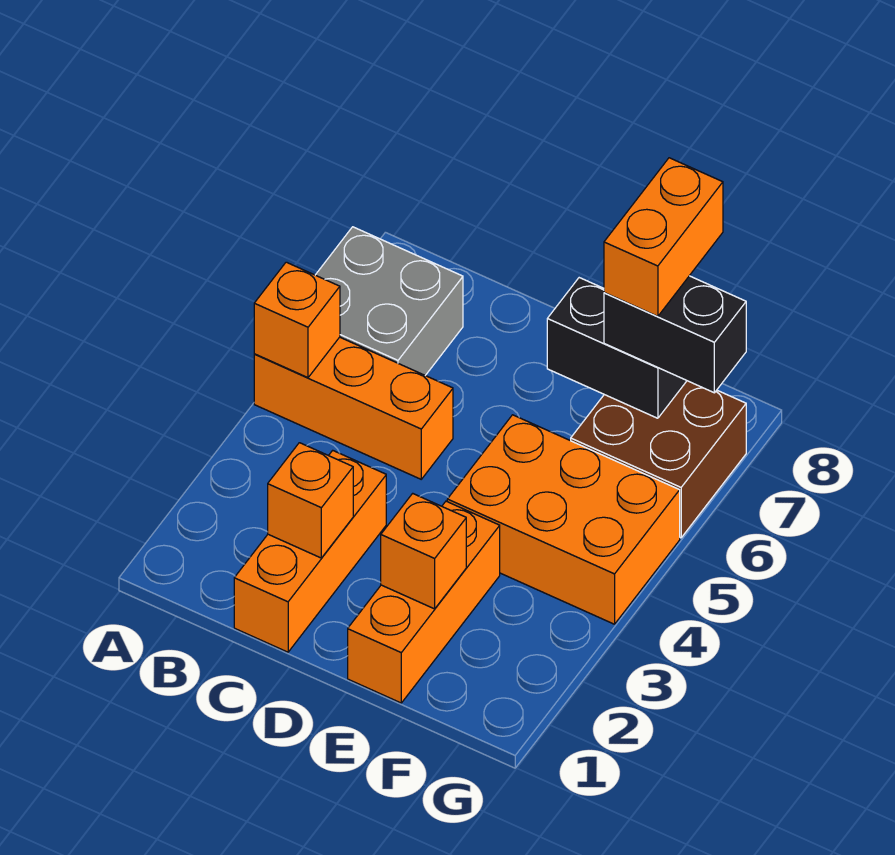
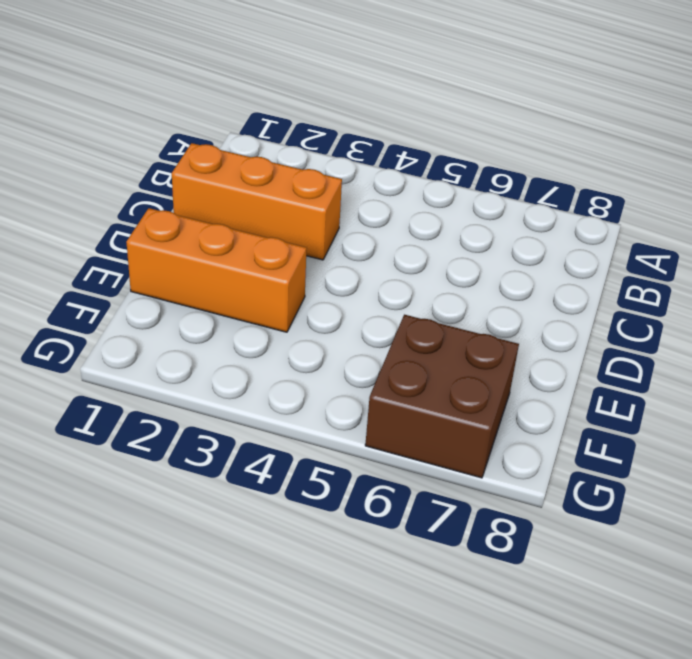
none -> orange brick A5:C5 level 1
none -> grey brick A6:B7 level 1
none -> orange brick E4:G5 level 1

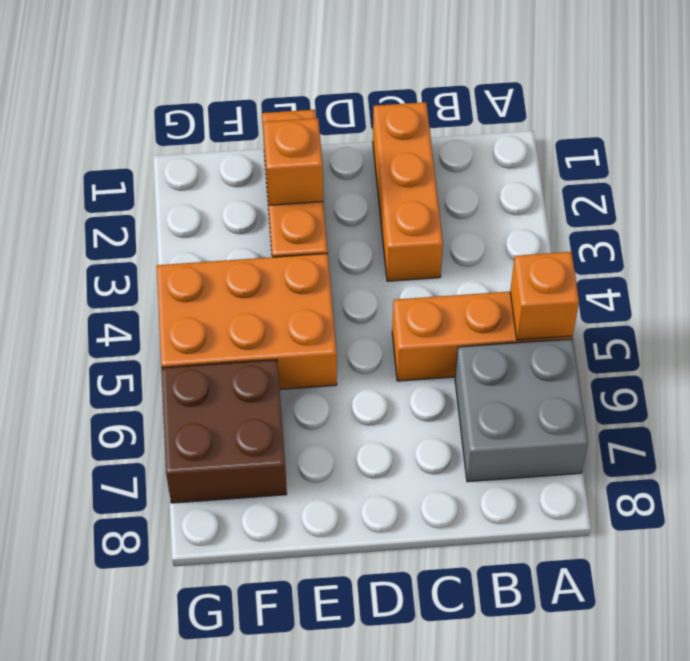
none -> orange brick C2 level 2
none -> black brick E7:F7 level 2
none -> black brick F7:G7 level 3

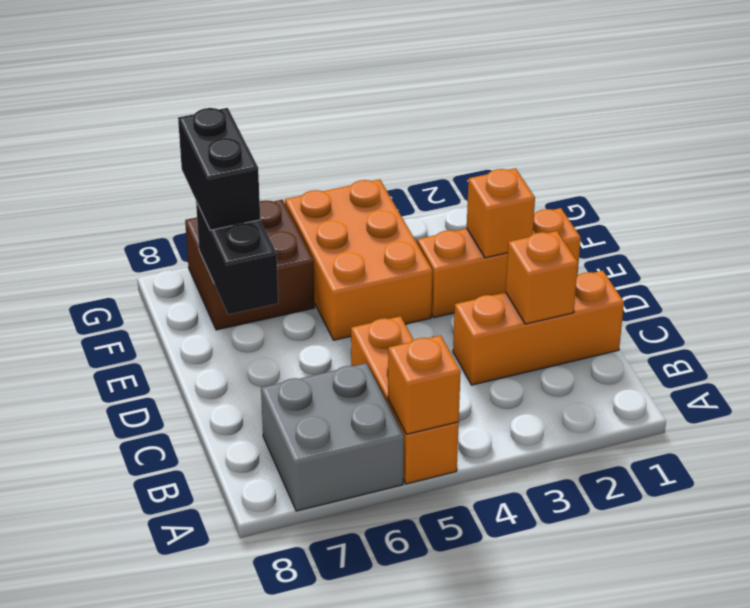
none -> orange brick F7:F8 level 4

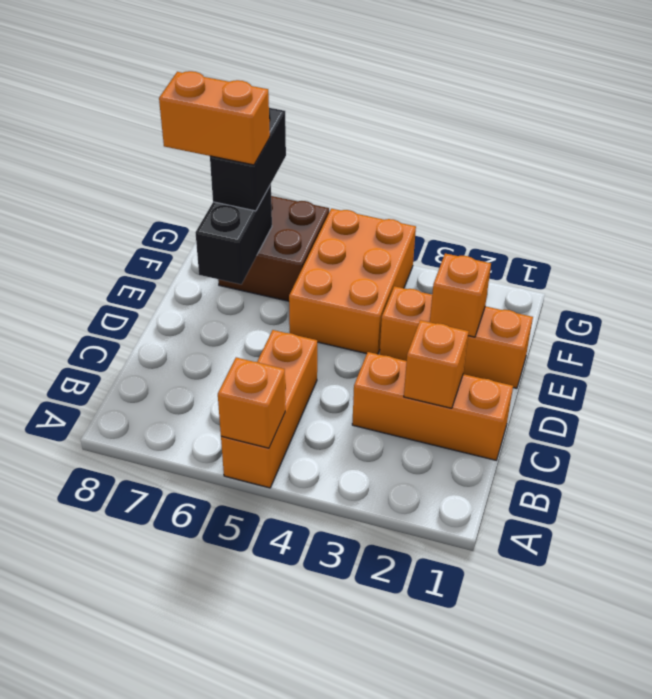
none -> grey brick A6:B7 level 1

